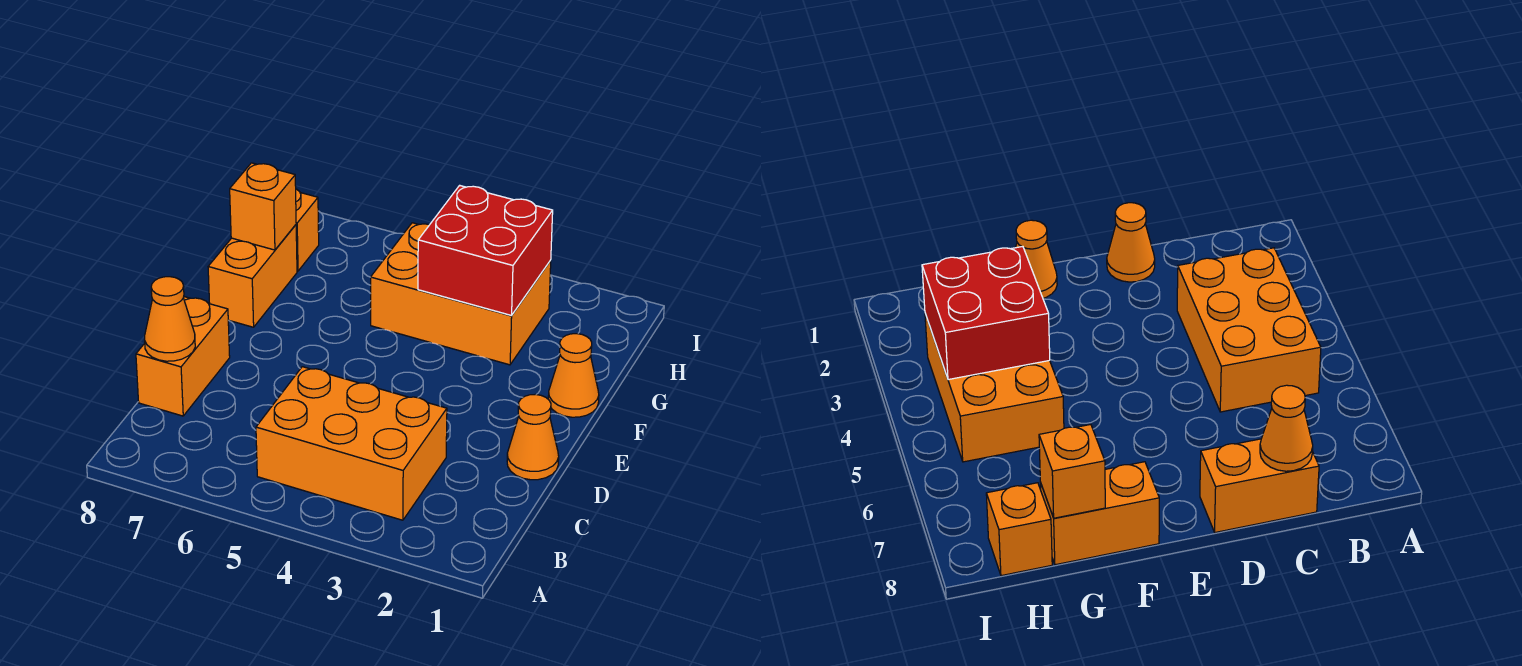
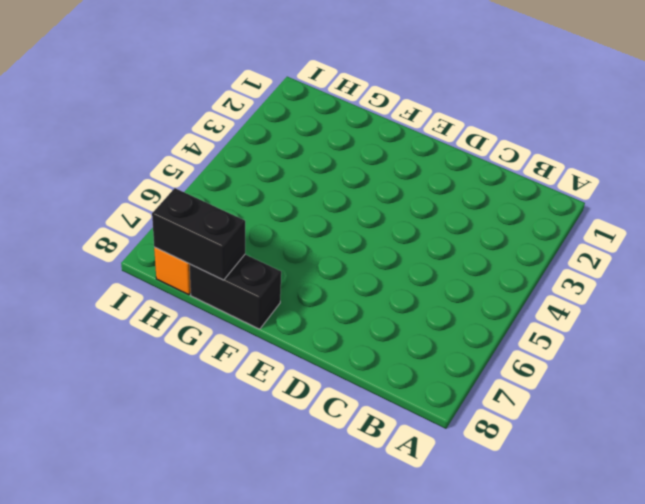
black brick F8:G8 level 1 -> orange brick F8:G8 level 1
black brick G8:H8 level 2 -> orange brick G8 level 2
none -> orange brick B3:C5 level 1
none -> orange brick C8:D8 level 1

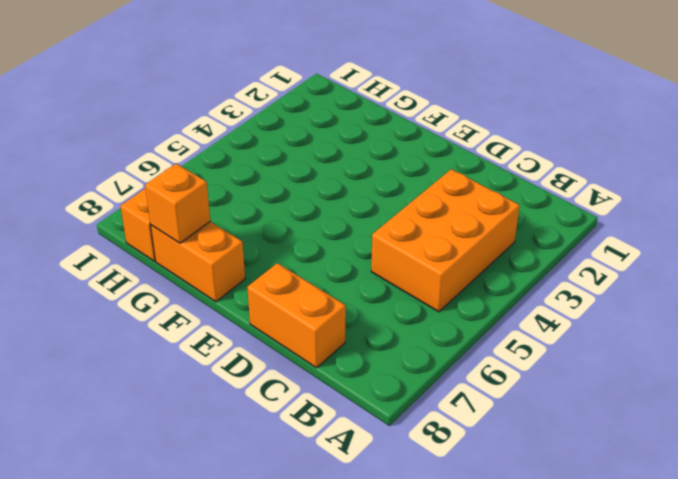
none -> orange cone D1 level 1
none -> orange cone F1 level 1

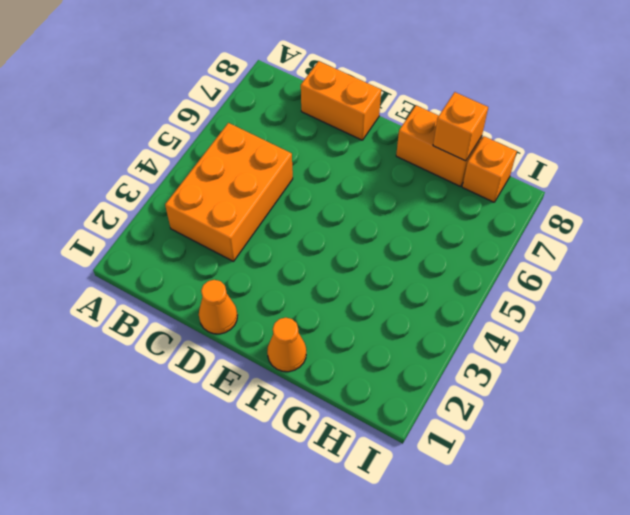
none -> orange brick G3:H5 level 1
none -> orange cone C8 level 2

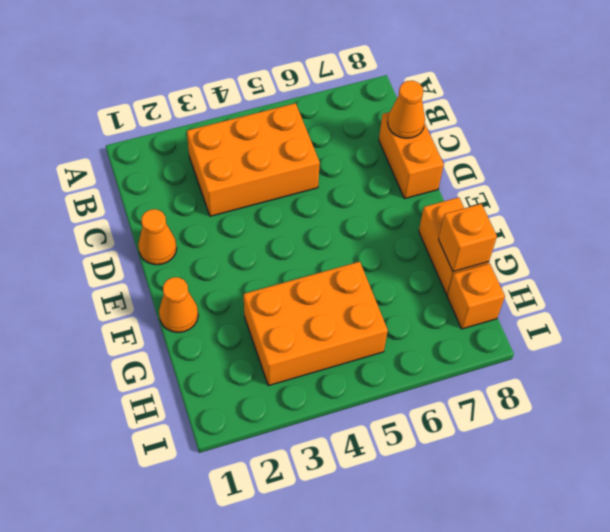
none -> red brick G3:H4 level 2

